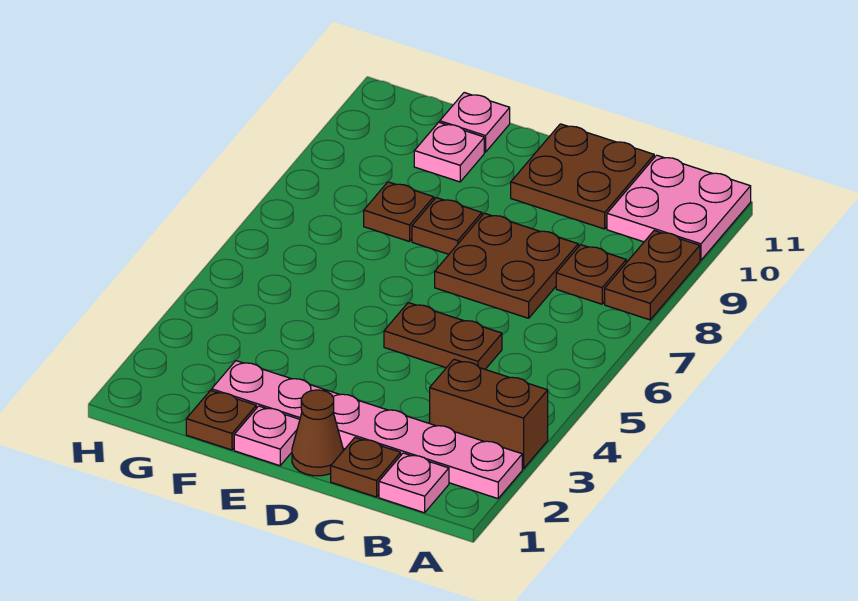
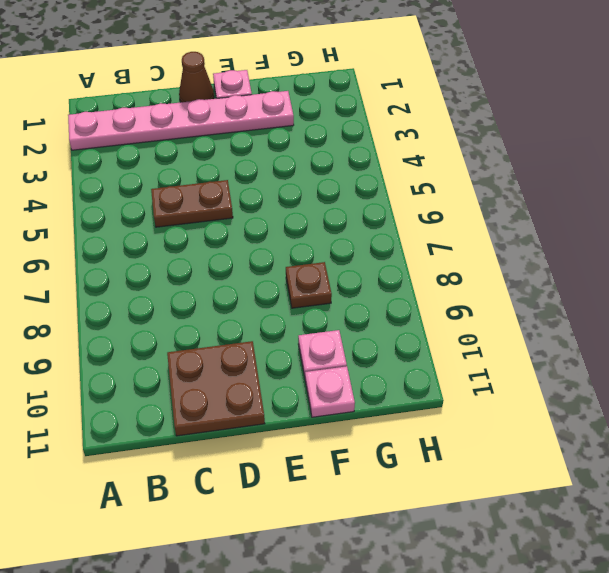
none -> brown brick A3:B3 level 1
none -> brown plate A8:A9 level 1
none -> pink plate A10:B11 level 1

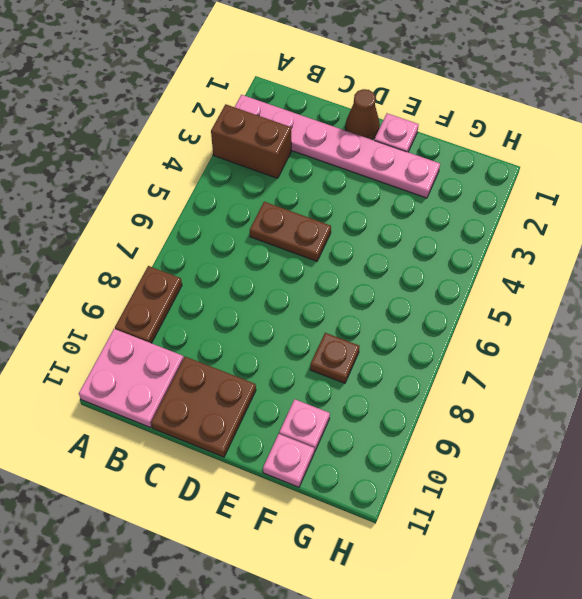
none -> pink plate B1 level 1
none -> brown plate B8 level 1
none -> brown plate C1 level 1

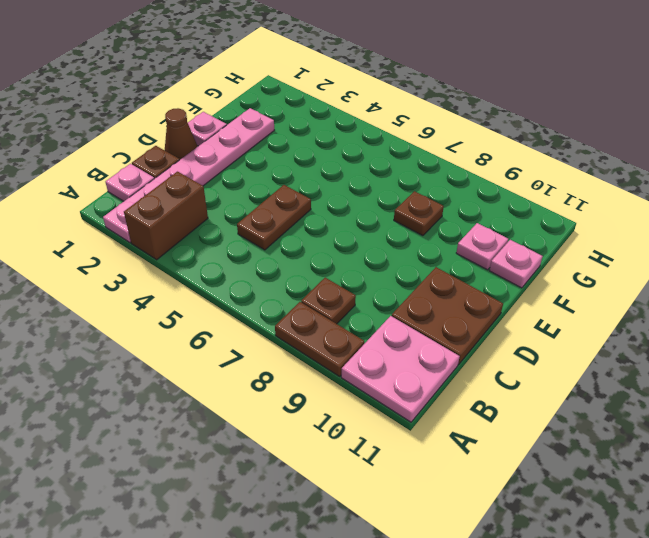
none -> brown plate C7:D8 level 1
none -> brown plate E8 level 1
none -> brown plate F1 level 1

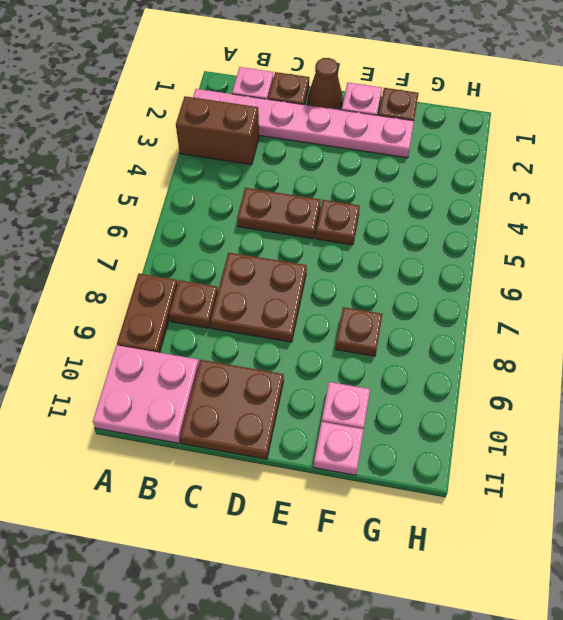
brown plate E5 level 1 -> brown plate E8 level 1

